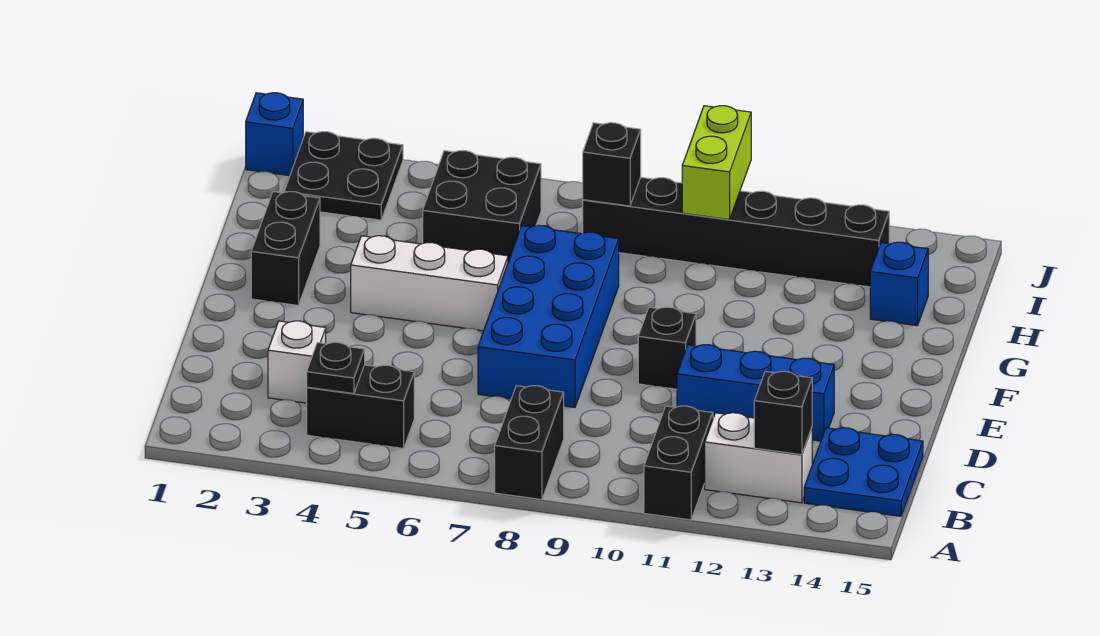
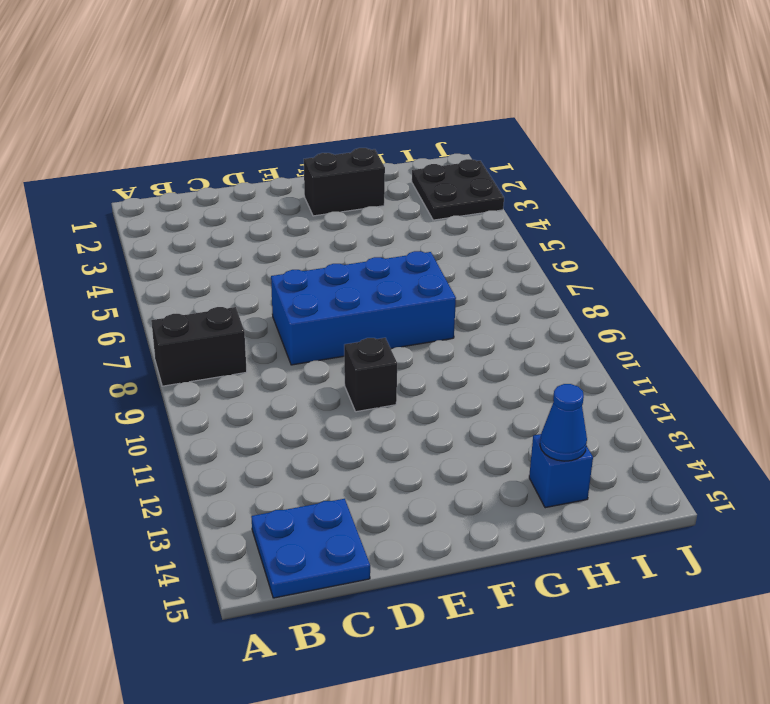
blue cone H14 level 2 -> none
none -> black brick A11:B11 level 1
none -> black brick B4:B5 level 1
none -> white brick B12:B13 level 1

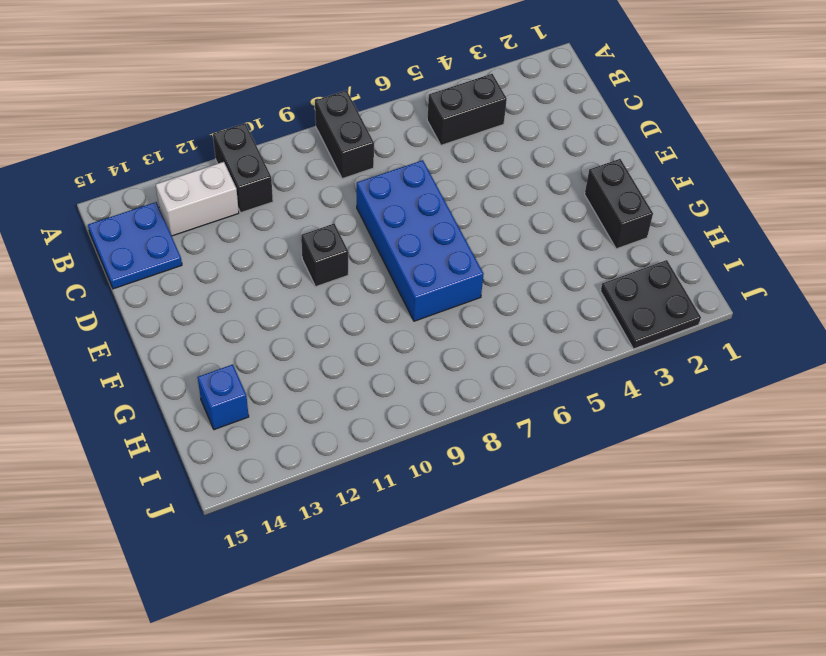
none -> white brick C3 level 1
none -> blue brick D11:D13 level 1
none -> white brick F4:F6 level 1

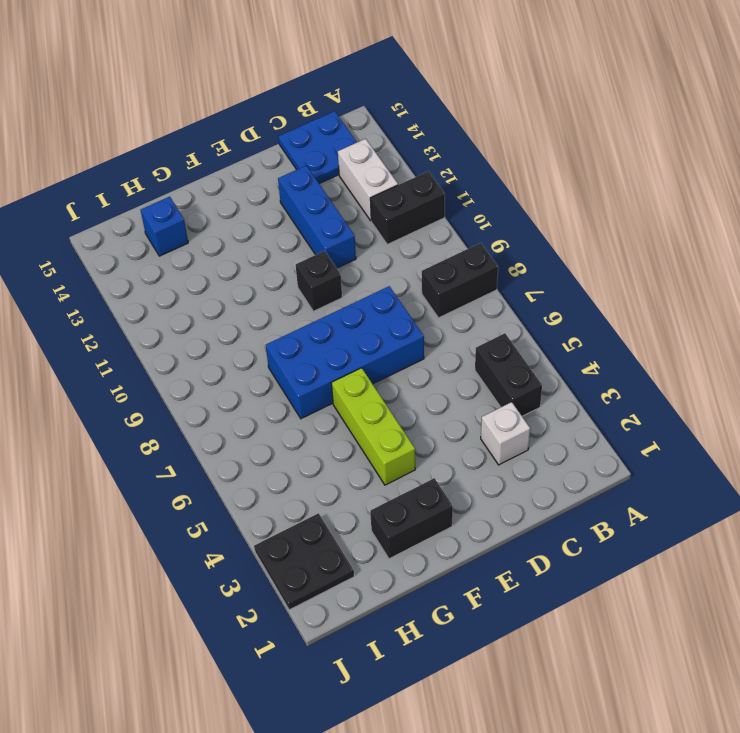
lime brick F4:F6 level 1 -> white brick F4:F6 level 1
none -> black brick H5:I6 level 1
none -> black brick I8:I13 level 1
none -> blue brick J1 level 1

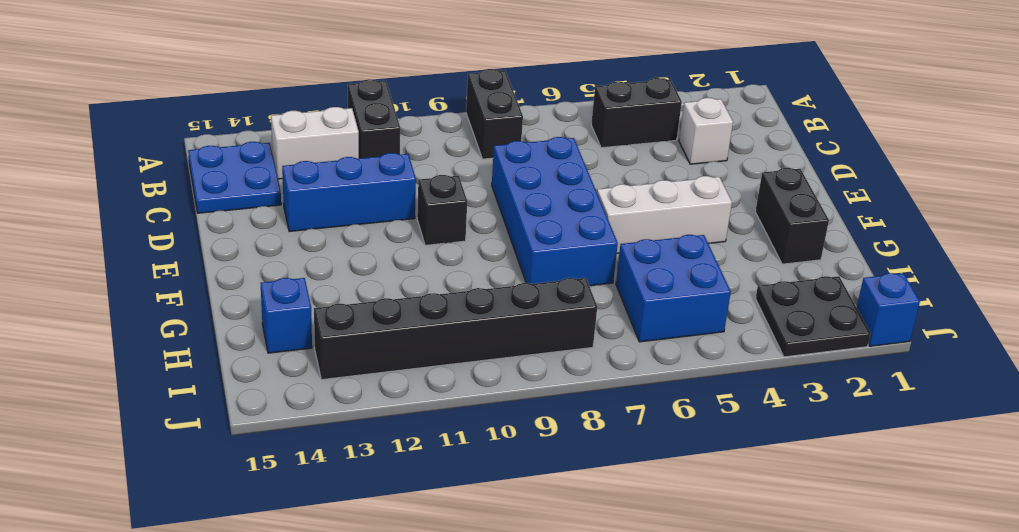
blue brick H5:I6 level 1 -> black brick H5:I6 level 1
none -> black plate B4 level 2
none -> black brick B13 level 2
none -> black brick I8 level 2

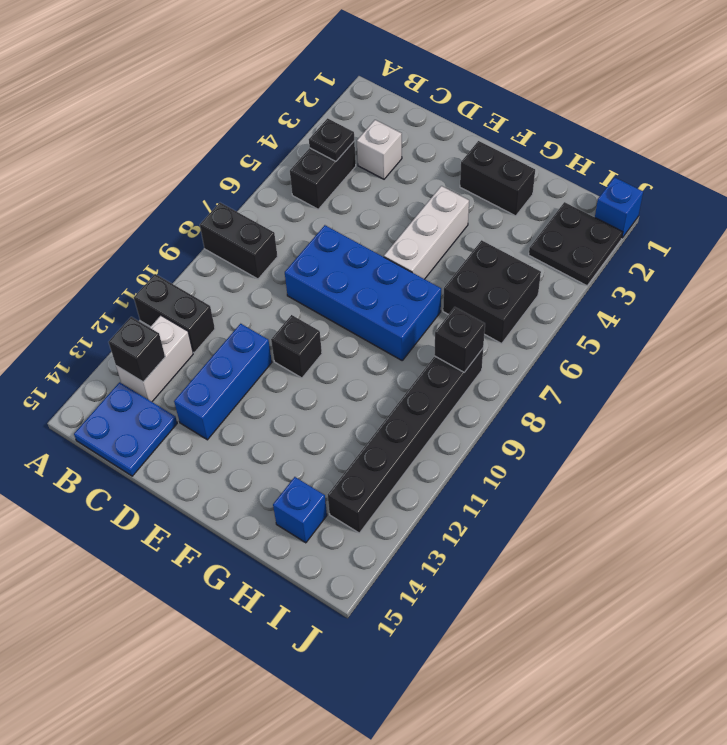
none -> lime brick I10:J10 level 2

